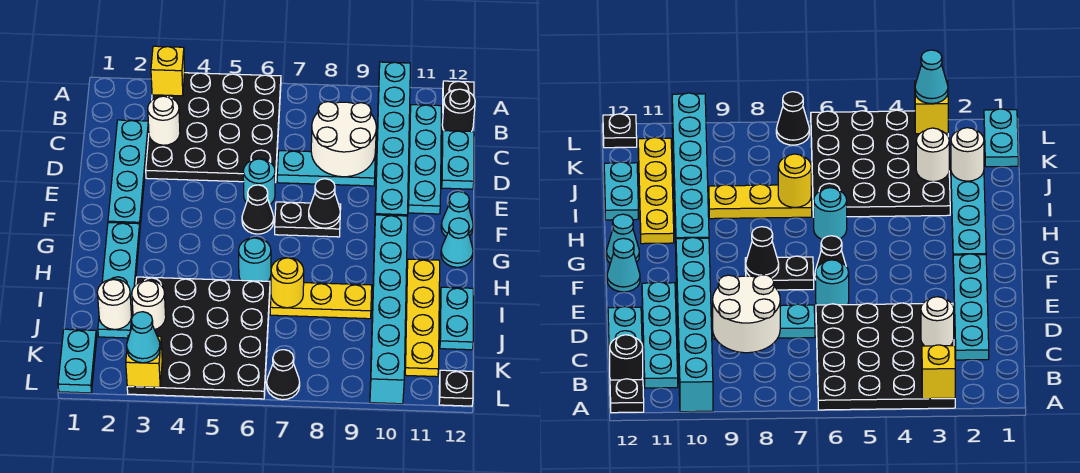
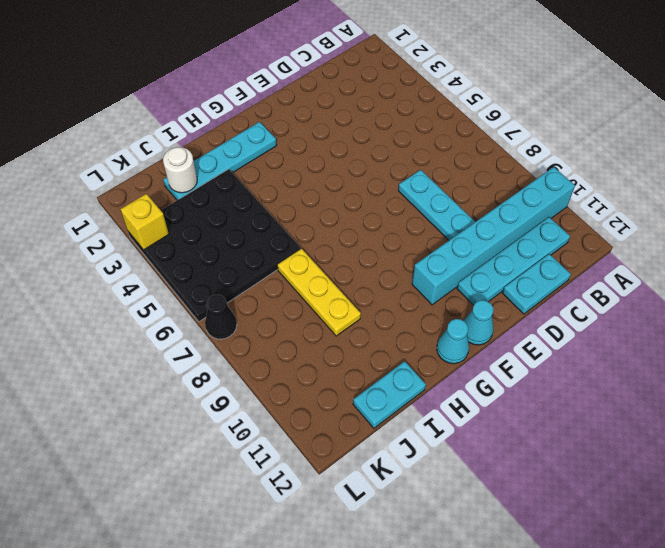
none -> black plate A3:D6 level 1
none -> black plate A12 level 1
none -> black round brick B12 level 1
none -> cyan plate C2:F2 level 1

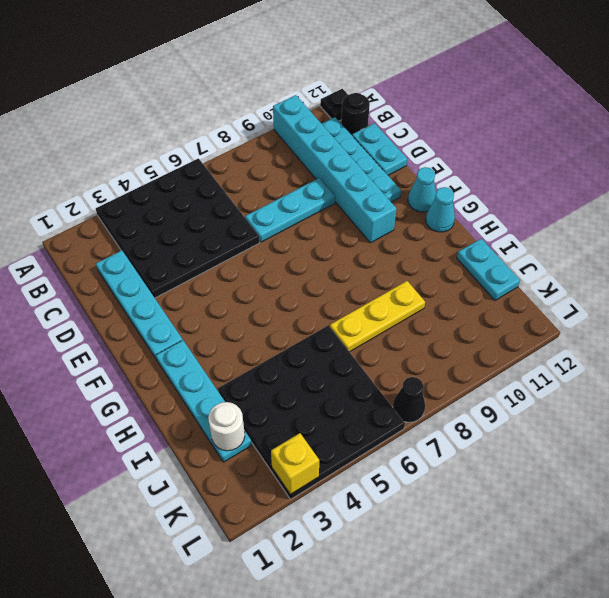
none -> cyan round brick E6 level 1
none -> black cone F6 level 1
none -> black plate F7:F8 level 1
none -> cyan brick G10:L10 level 1

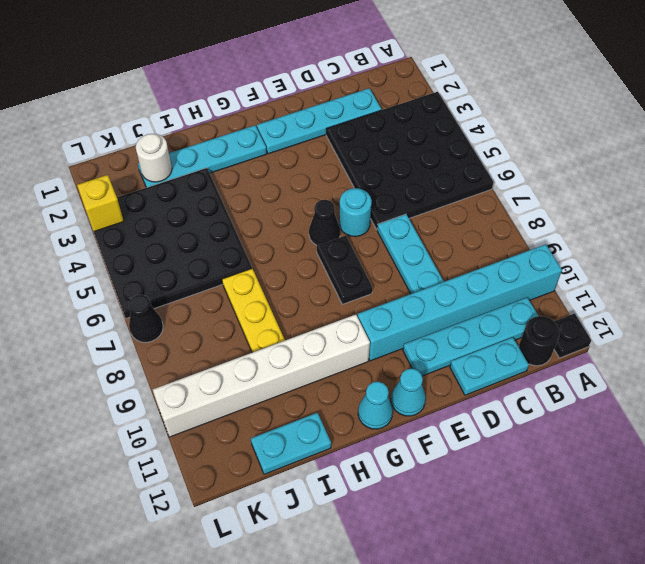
white brick G10:L10 level 1 -> cyan brick G10:L10 level 1
none -> cyan round brick H6 level 1
none -> yellow plate H11:K11 level 1
none -> cyan plate K1:L1 level 1
none -> black plate L12 level 1

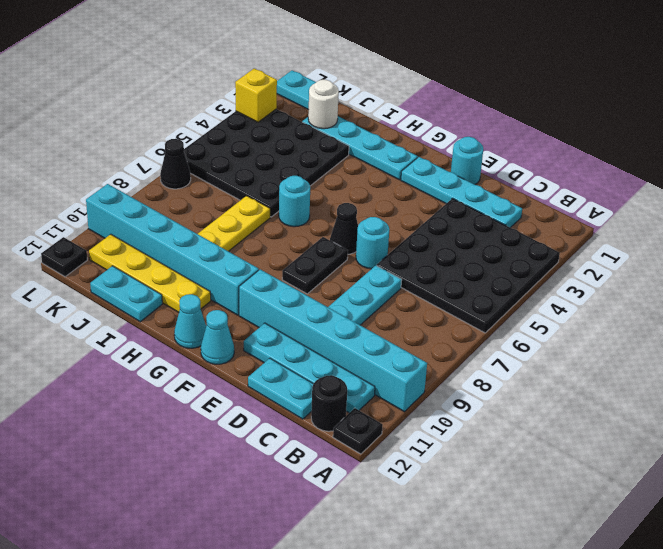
cyan round brick E1 level 1 -> none
none -> yellow brick A3 level 2
none -> white round brick C3 level 2
none -> white round brick C8:D9 level 2
none -> black cone F8 level 2

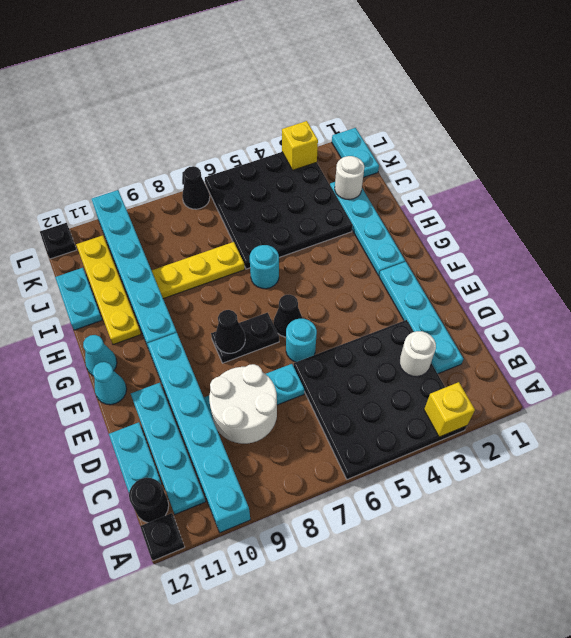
none -> yellow round brick I7 level 2
none -> white round brick J3 level 2
none -> cyan cone L3 level 3

